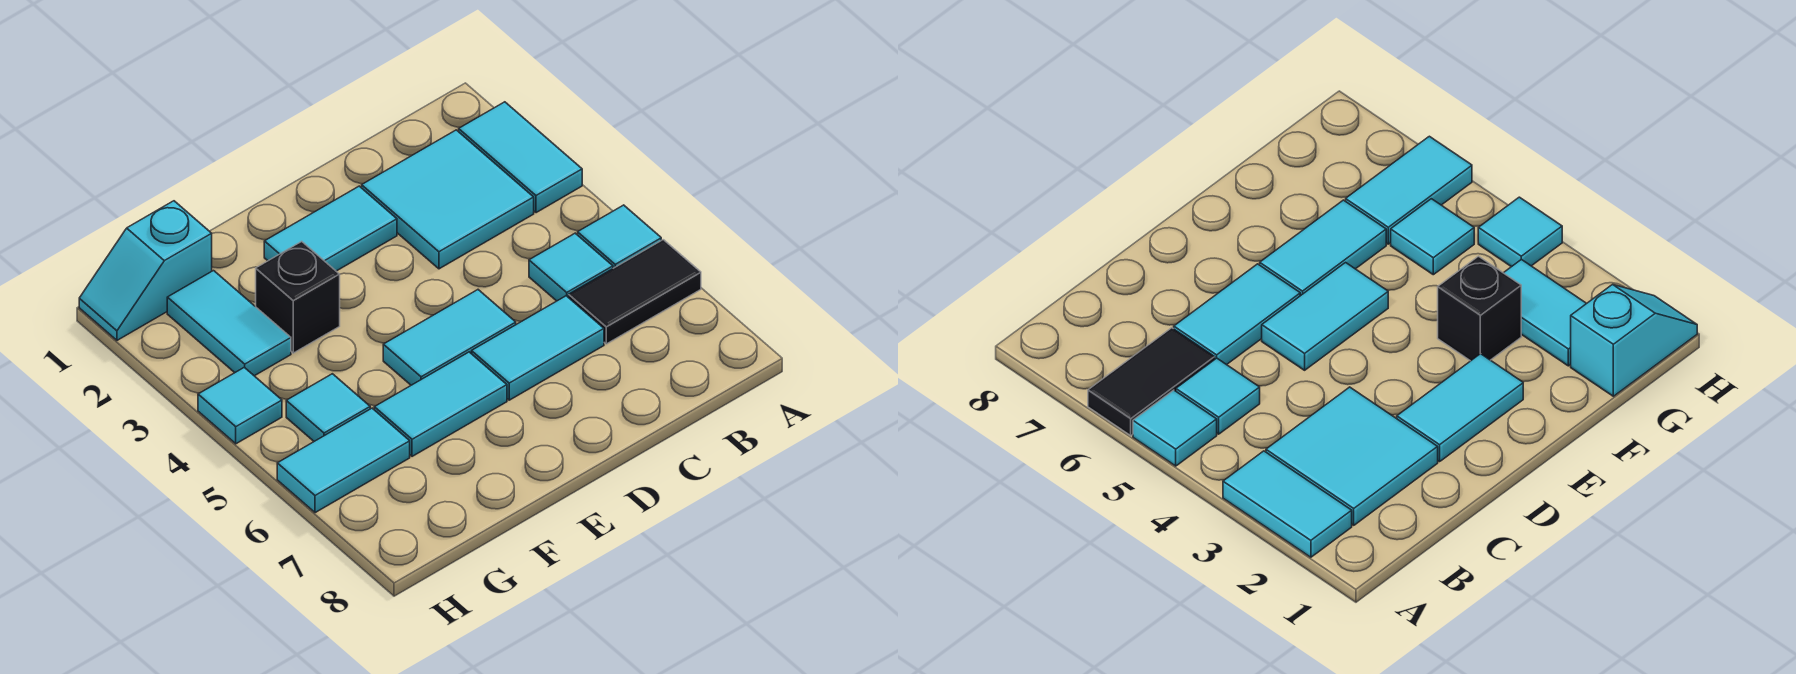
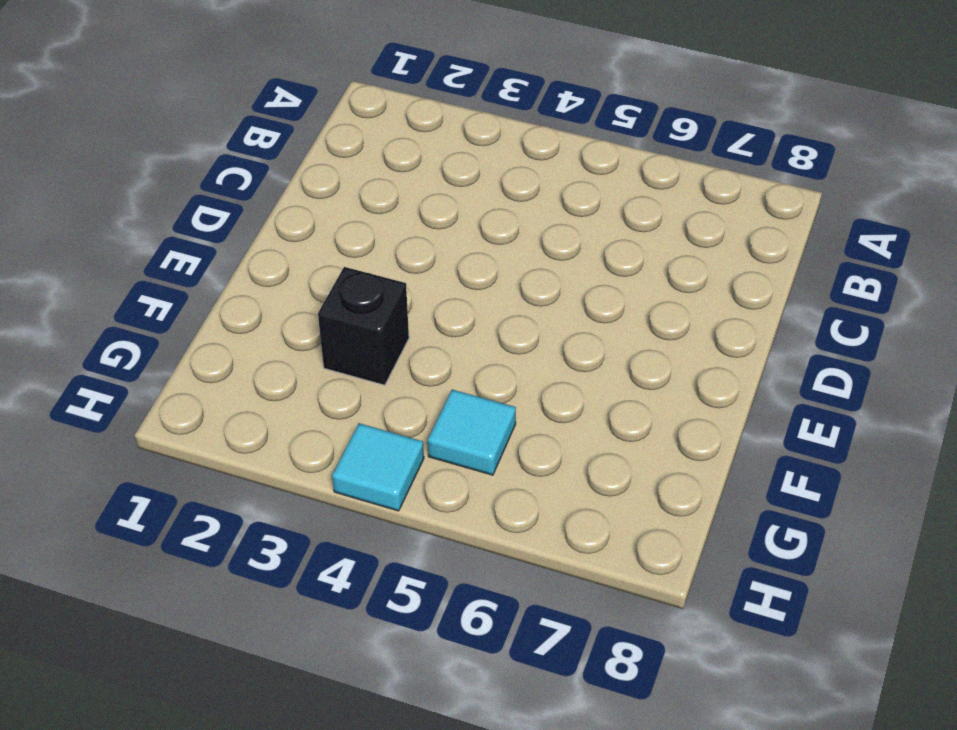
none -> cyan tile A2:A3 level 1
none -> cyan tile A5 level 1
none -> black tile A6:B6 level 1

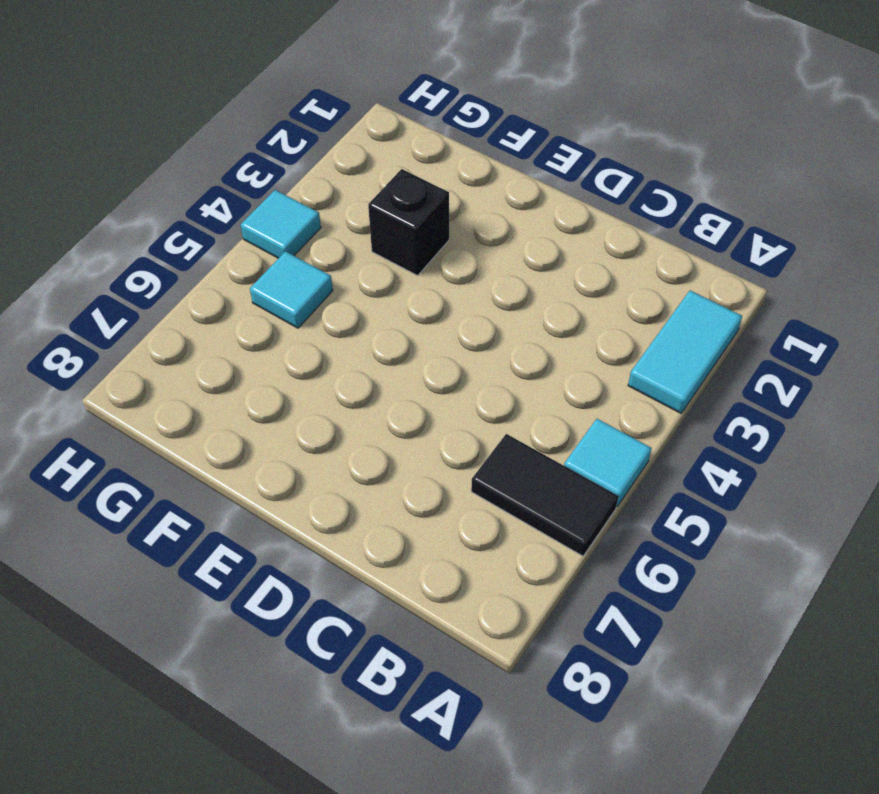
none -> cyan tile B2:C3 level 1
none -> cyan tile B5 level 1
none -> cyan tile C6:D6 level 1

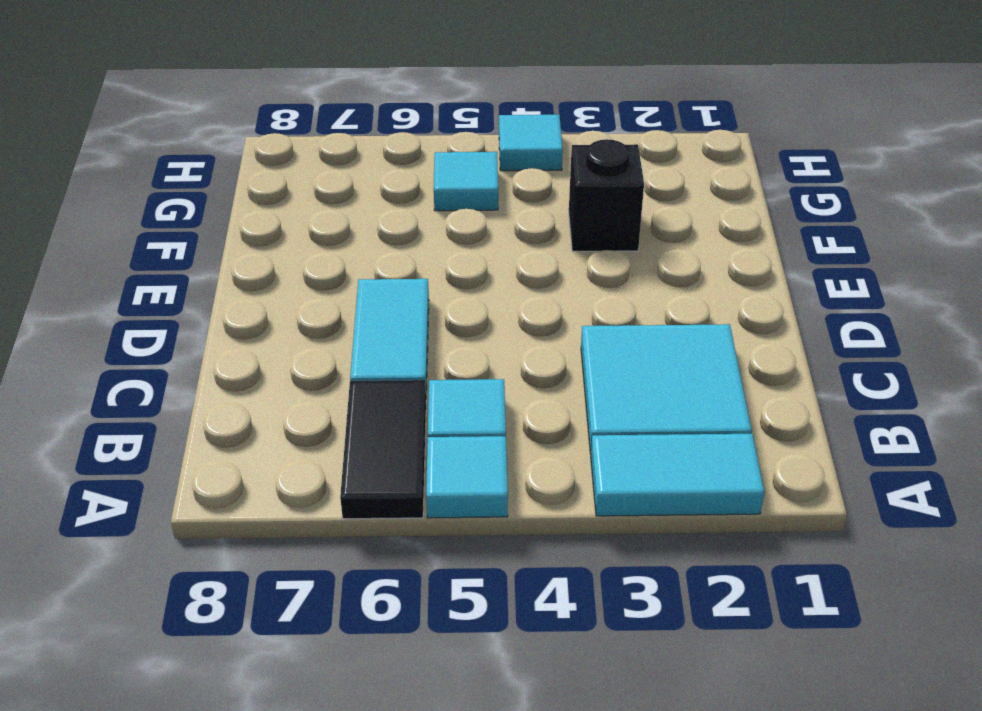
none -> cyan tile D2:E2 level 1
none -> cyan tile D5:E5 level 1
none -> cyan tile E6:F6 level 1

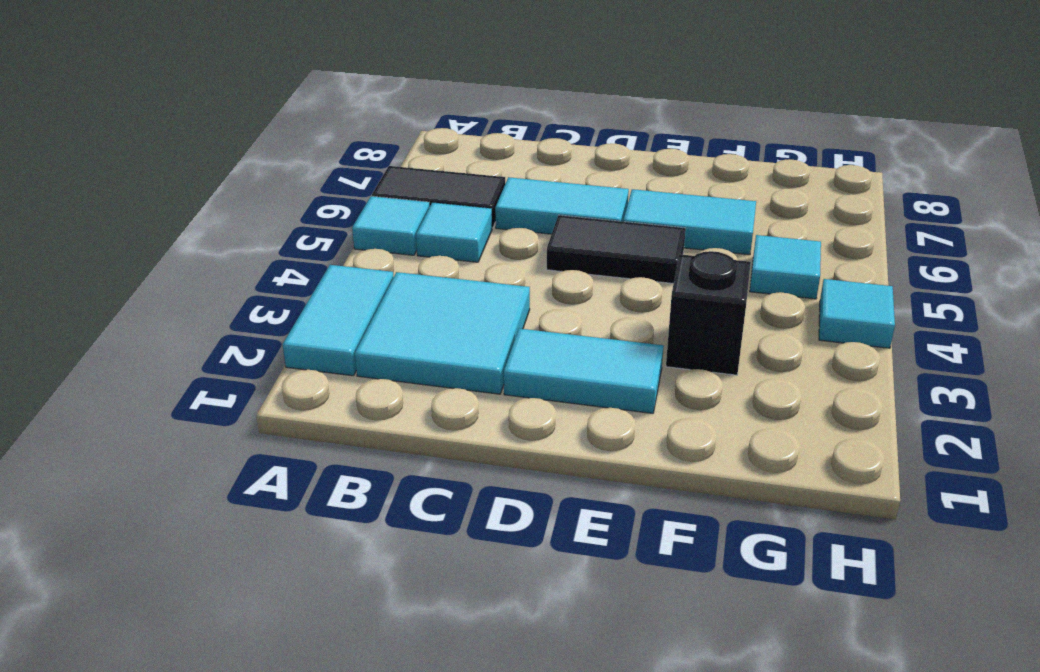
black tile D5:E5 level 1 -> cyan tile D5:E5 level 1
none -> cyan slope G1:H1 level 1 top G
none -> cyan tile G2:G3 level 1
none -> cyan tile G6:H6 level 1

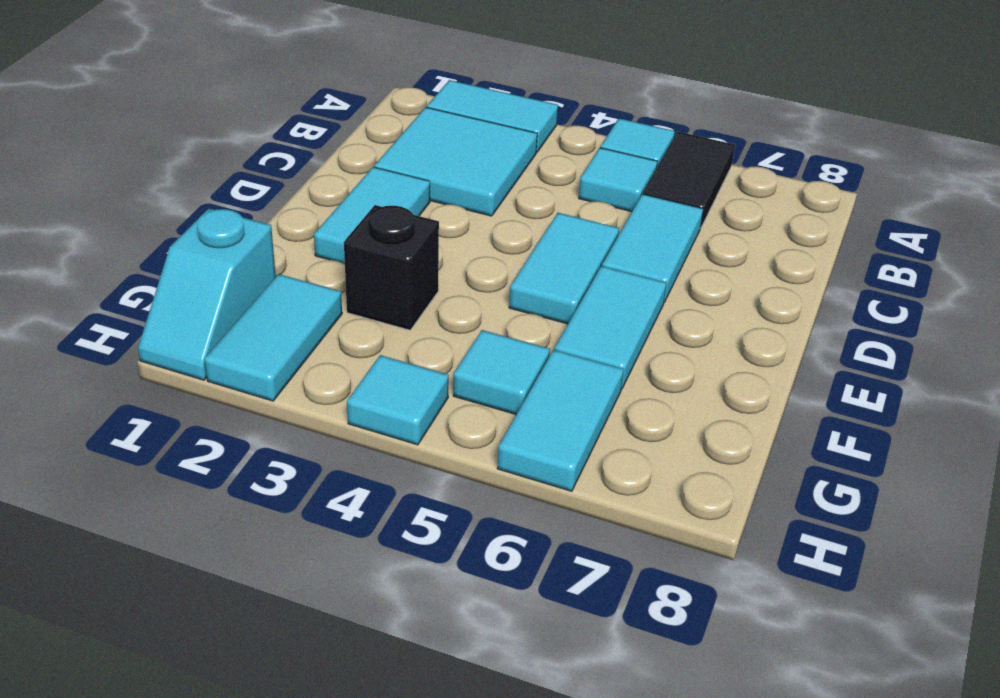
cyan tile G2:H2 level 1 -> cyan tile G2:G3 level 1

